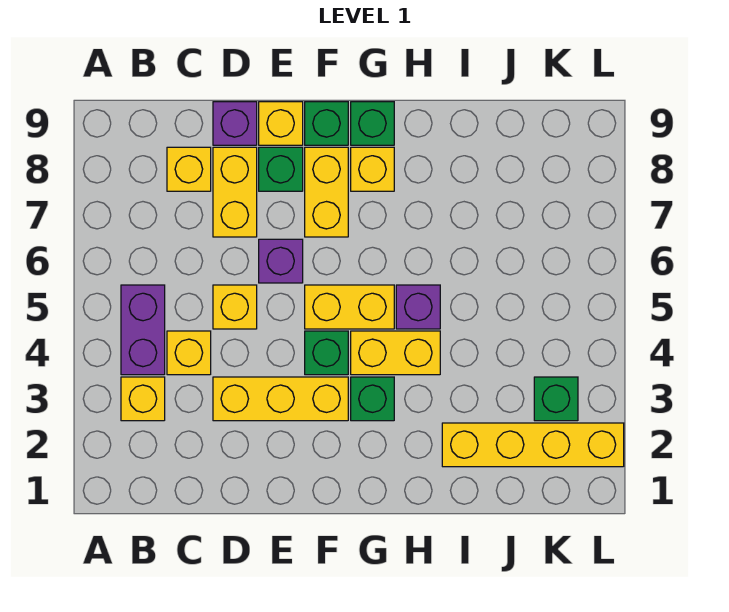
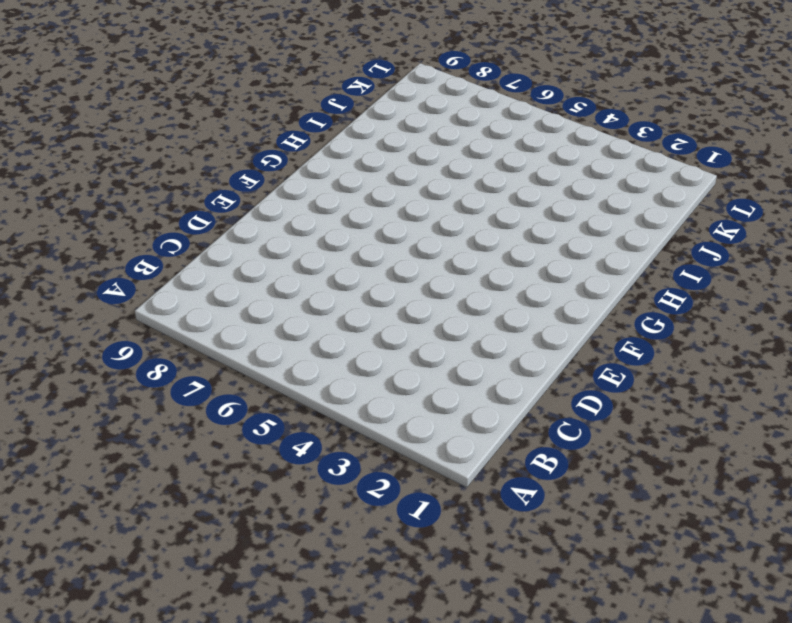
none -> yellow brick B3 level 1
none -> purple brick B4:B5 level 1
none -> yellow brick C4 level 1

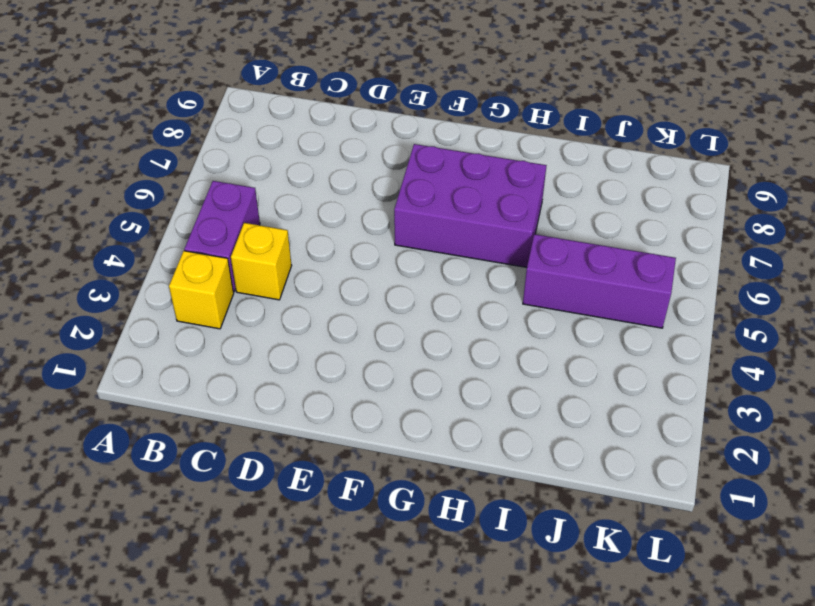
purple brick F6:H7 level 1 -> yellow brick F7:F8 level 1
purple brick I5:K5 level 1 -> none
none -> yellow brick C8 level 1
none -> yellow brick D3:F3 level 1
none -> yellow brick D5 level 1

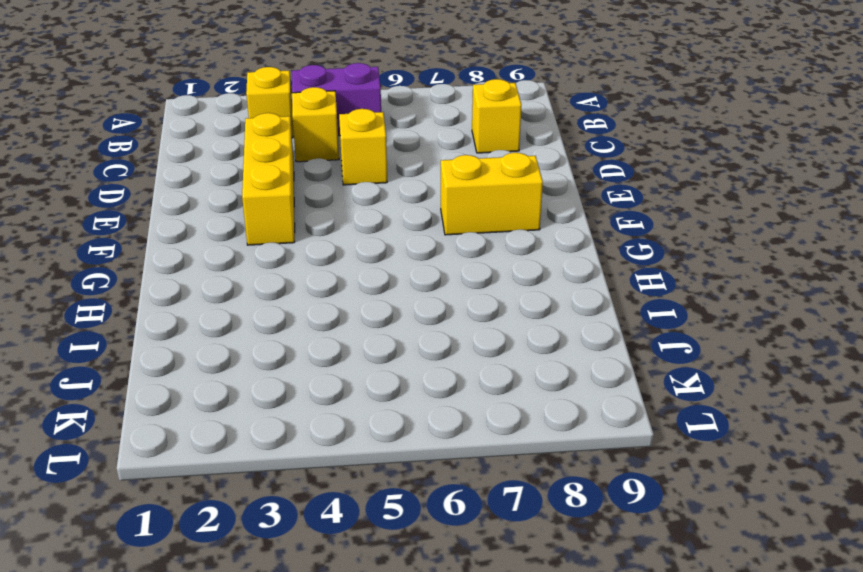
none -> yellow brick D7:D8 level 1
none -> purple brick D9 level 1
none -> purple brick E6 level 1

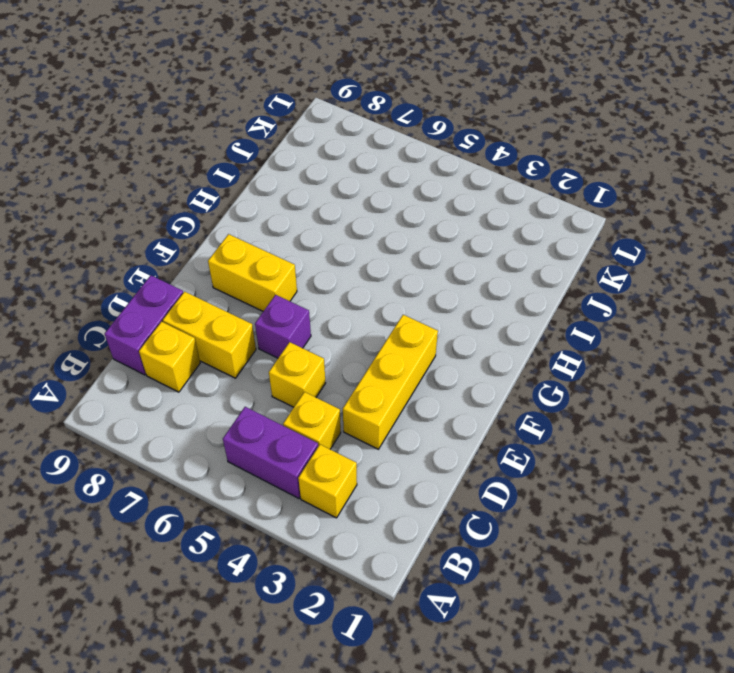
purple brick C9:D9 level 1 -> purple brick D9 level 1
none -> green brick E8 level 1
none -> yellow brick E9 level 1
none -> green brick F4 level 1

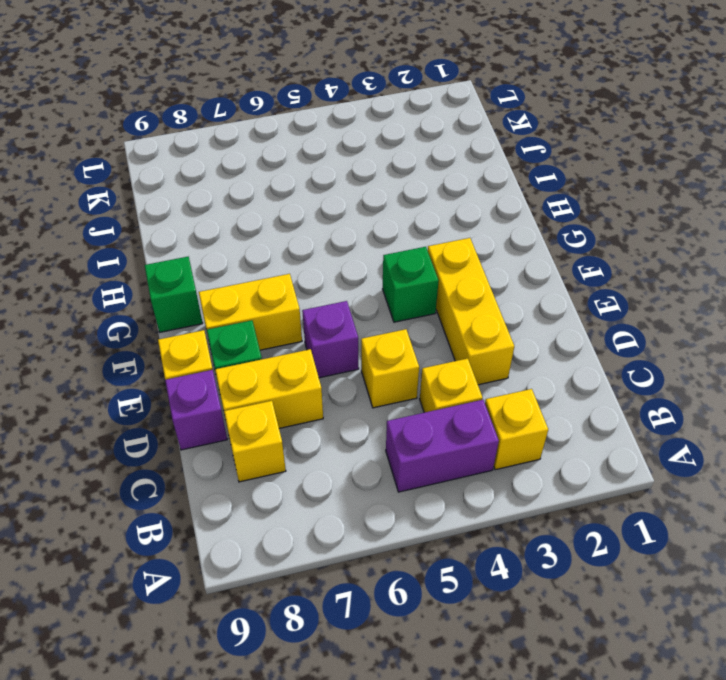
none -> yellow brick F5:G5 level 1
none -> green brick F9 level 1
none -> green brick G3 level 1

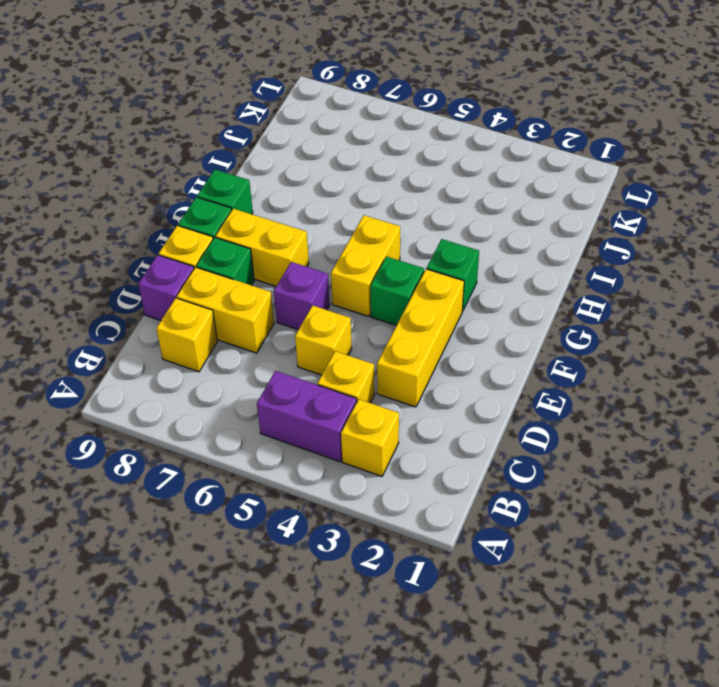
none -> yellow brick G4:H4 level 1
none -> yellow brick G8 level 1
none -> purple brick H5 level 1

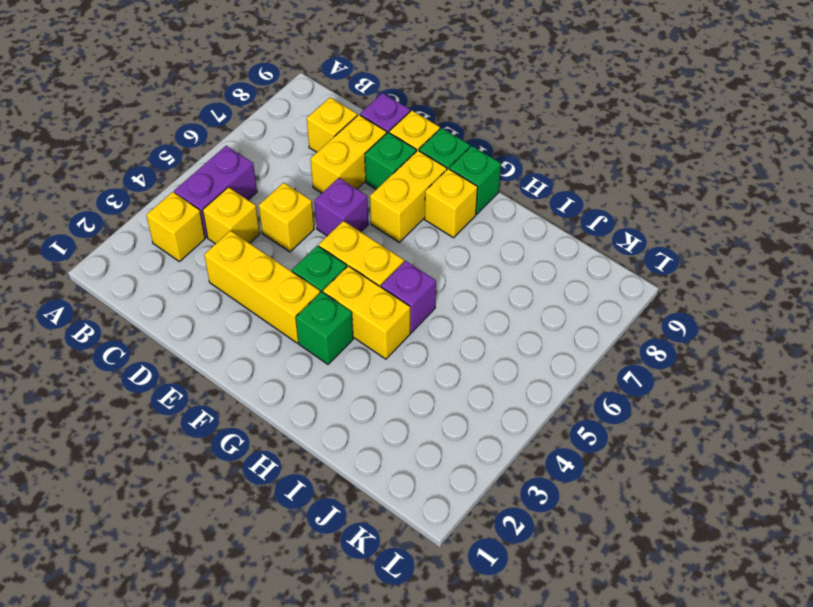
none -> yellow brick I2:L2 level 1
none -> green brick K3 level 1

